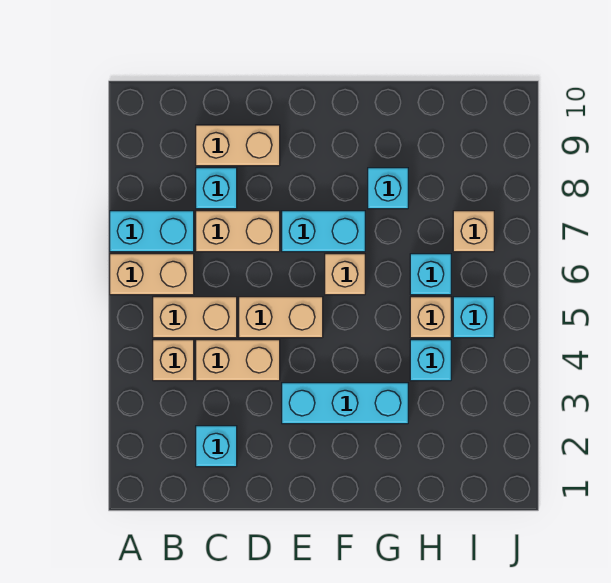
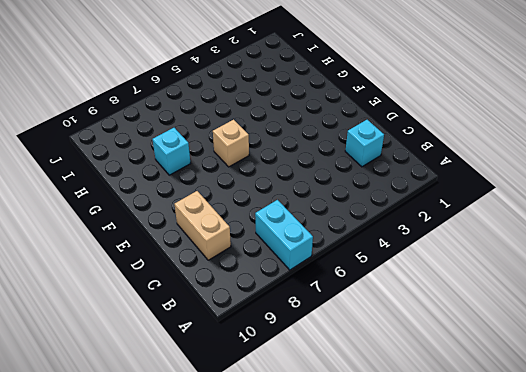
none -> tan brick A6:B6 level 1
none -> tan brick B4 level 1
none -> tan brick B5:C5 level 1

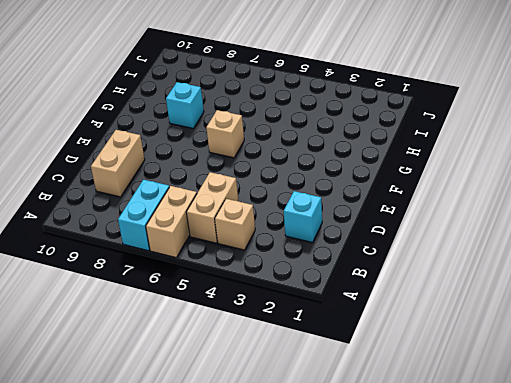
none -> tan brick C4:D4 level 1
none -> tan brick C7:D7 level 1
none -> cyan brick C8 level 1

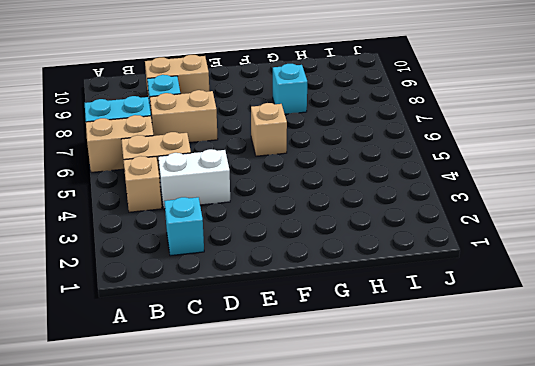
white brick C4:D4 level 1 -> tan brick C4:D4 level 1
none -> tan brick D5:E5 level 1
none -> cyan brick E3:G3 level 1
none -> cyan brick E7:F7 level 1

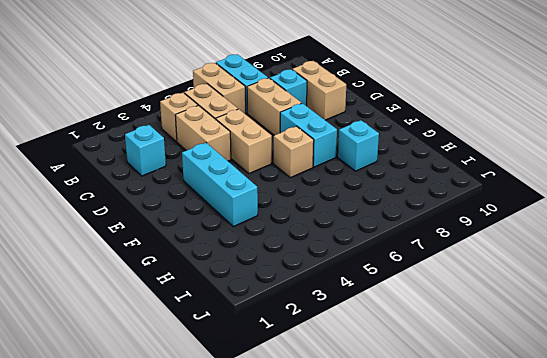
none -> cyan brick H4 level 1
none -> tan brick H5 level 1
none -> cyan brick H6 level 1

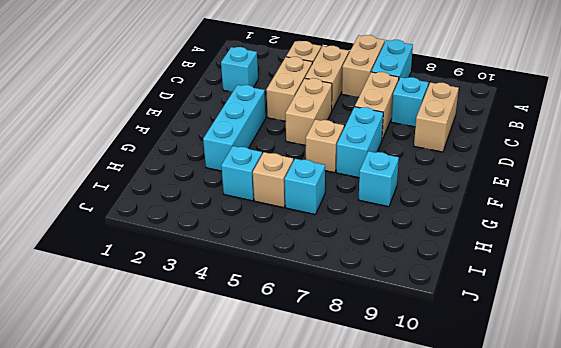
none -> cyan brick I5 level 1
none -> tan brick I7 level 1

